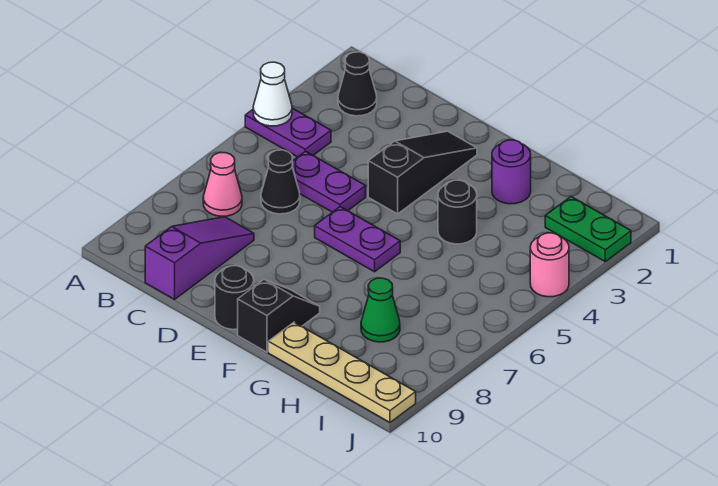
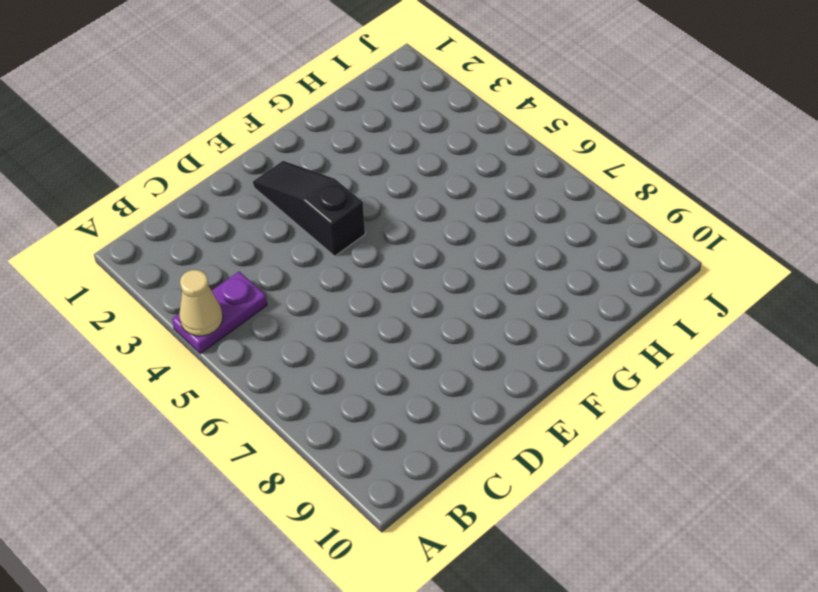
tan cone A4 level 2 -> white cone A4 level 2
none -> black cone B2 level 1
none -> pink cone B7 level 1
none -> purple plate C5:D5 level 1

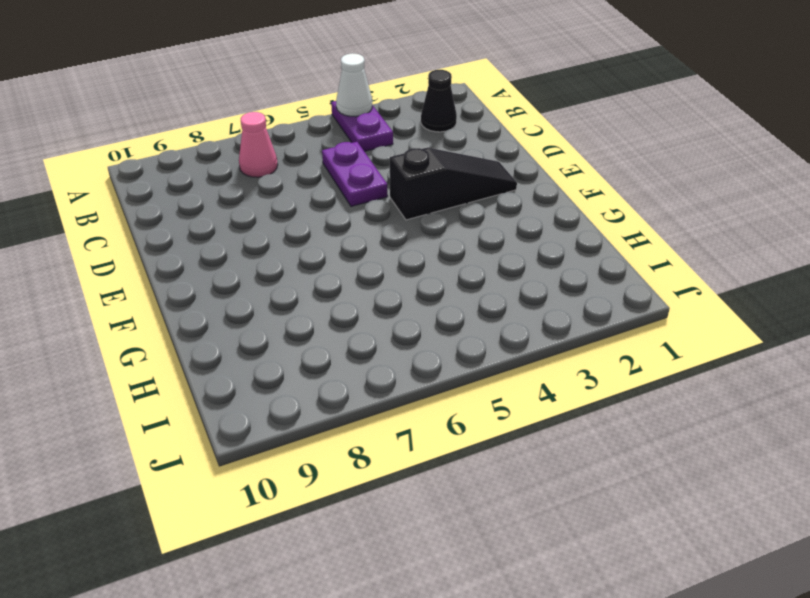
none -> black cone C6 level 1
none -> purple slope C8:C10 level 1 top 10
none -> purple plate E6:F6 level 1

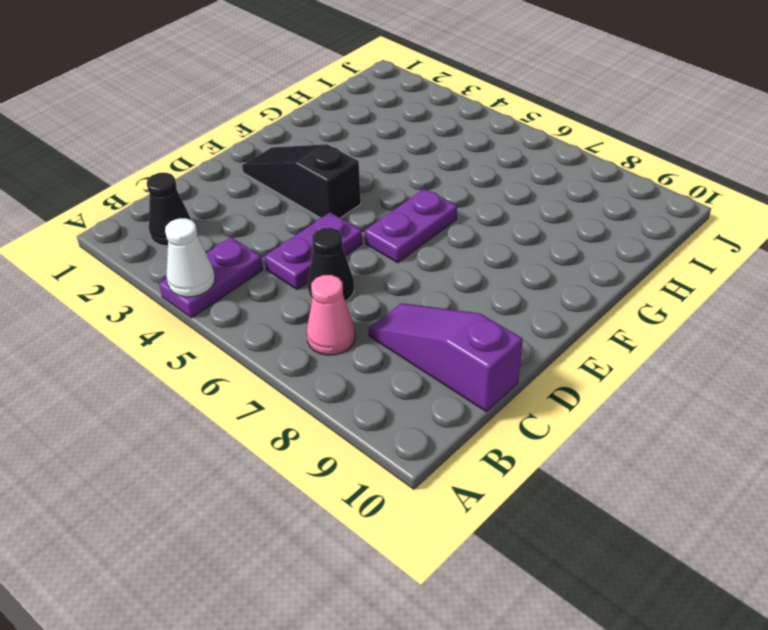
none -> black round brick E10 level 1
none -> black slope F9:F10 level 1 top 10
none -> purple round brick G2 level 1

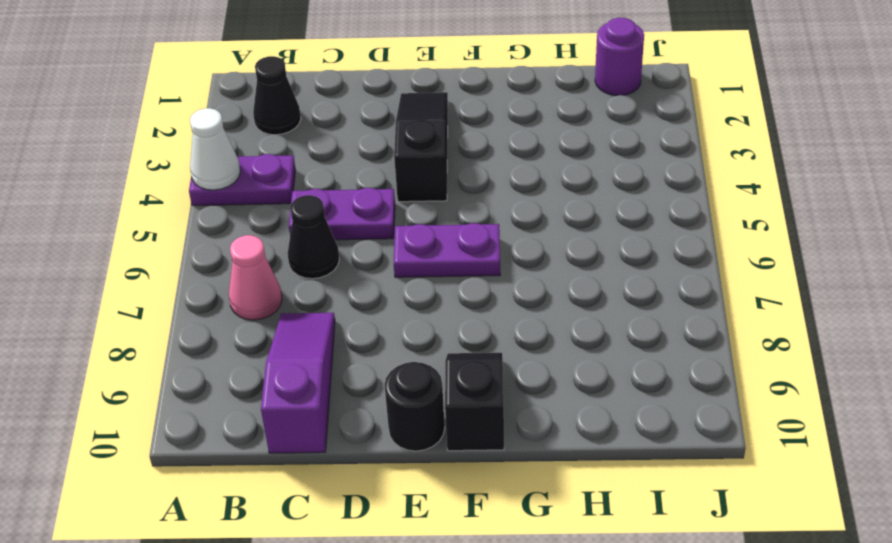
purple round brick I1 level 1 -> purple round brick G2 level 1
none -> black round brick G4 level 1
none -> tan plate G10:J10 level 1
none -> green cone H8 level 1

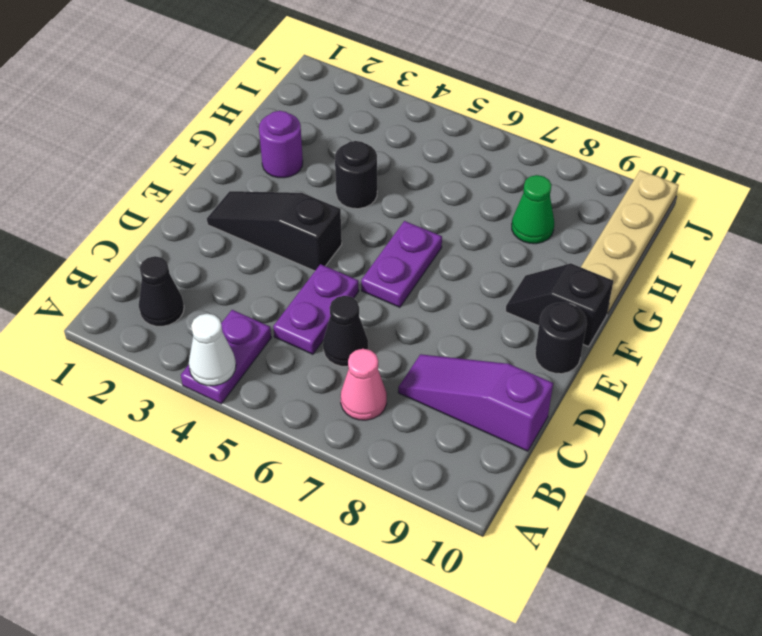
none -> green plate I2:J2 level 1
none -> pink round brick J4 level 1

